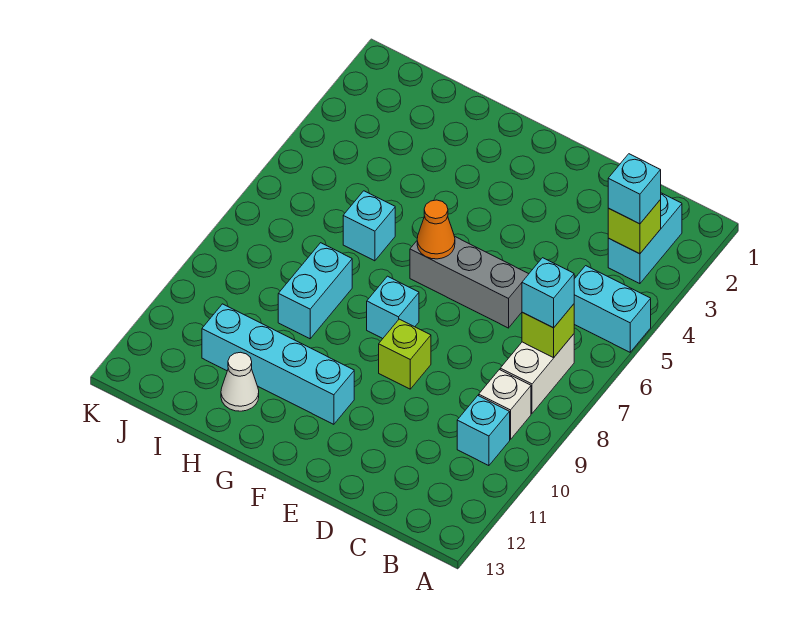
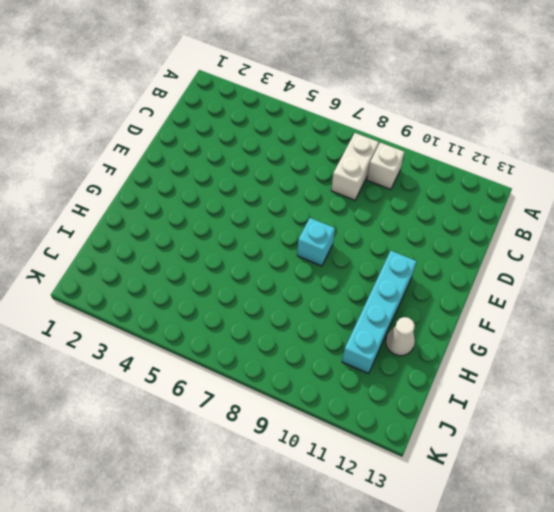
white brick B8:C8 level 1 -> white brick B7:B8 level 1
none -> cyan brick A5:B5 level 1
none -> cyan brick B2:B3 level 1
none -> cyan brick B10 level 1

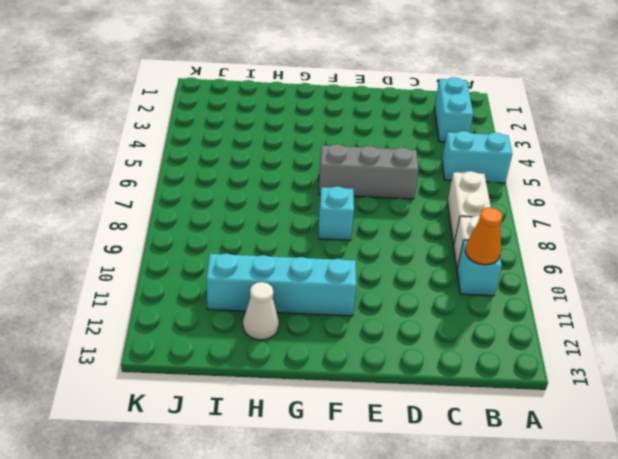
orange cone B10 level 2 -> orange cone F6 level 2
none -> lime brick E9 level 1
none -> cyan brick H6 level 1
none -> cyan brick H8:H9 level 1

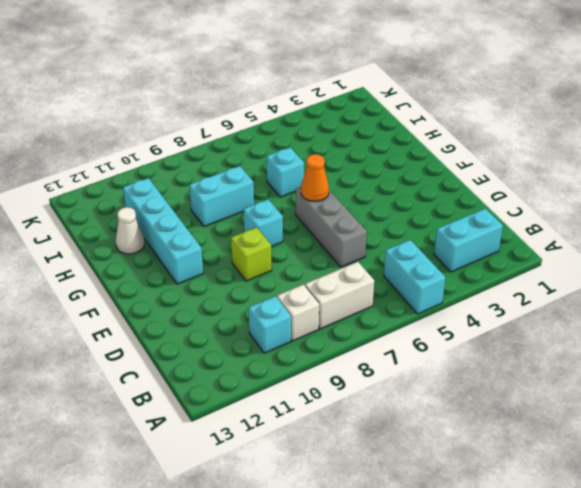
none -> lime brick B3 level 2
none -> lime brick B7 level 2
none -> cyan brick B3 level 3

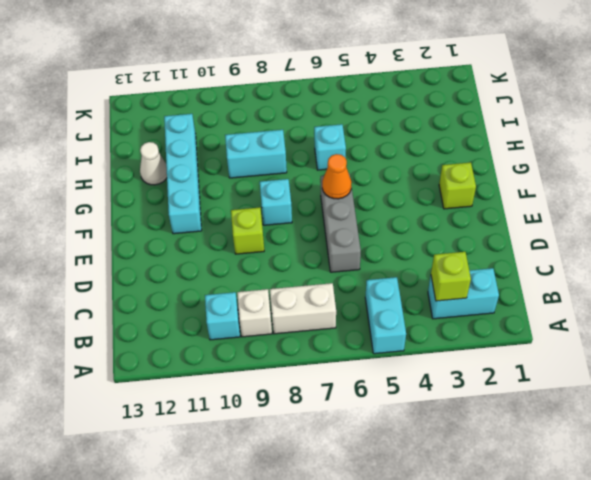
lime brick F2 level 1 -> lime brick B7 level 2
none -> cyan brick B3 level 3
none -> cyan brick B7 level 3

